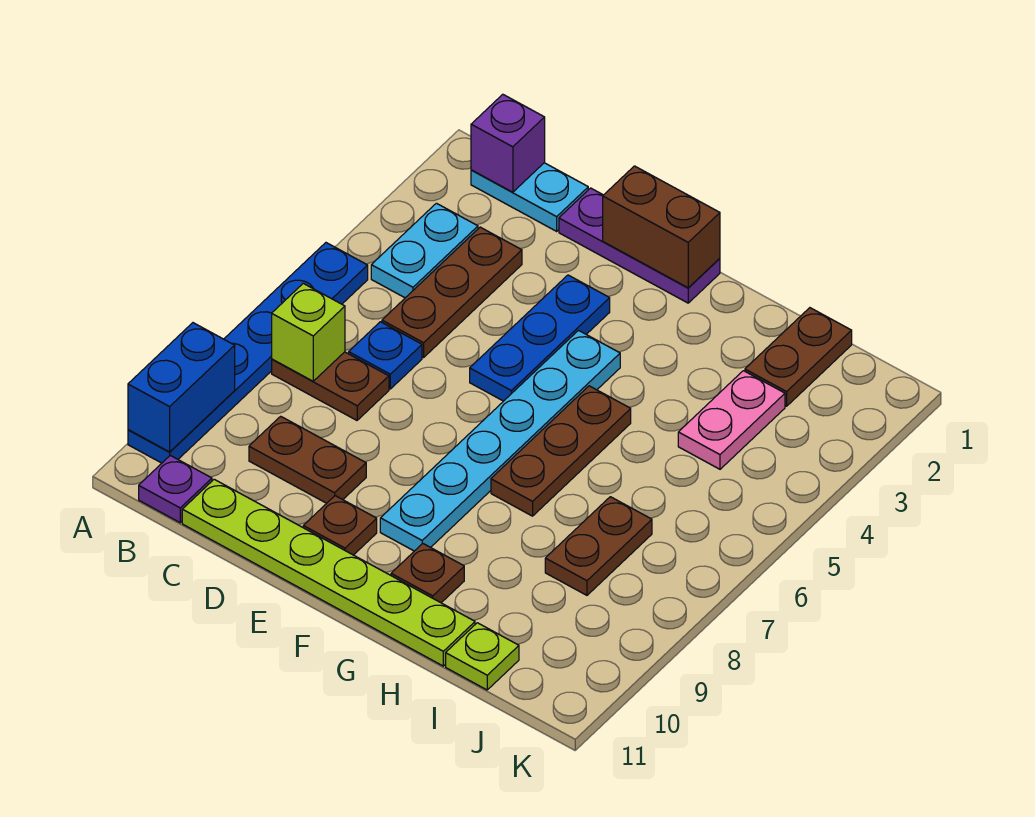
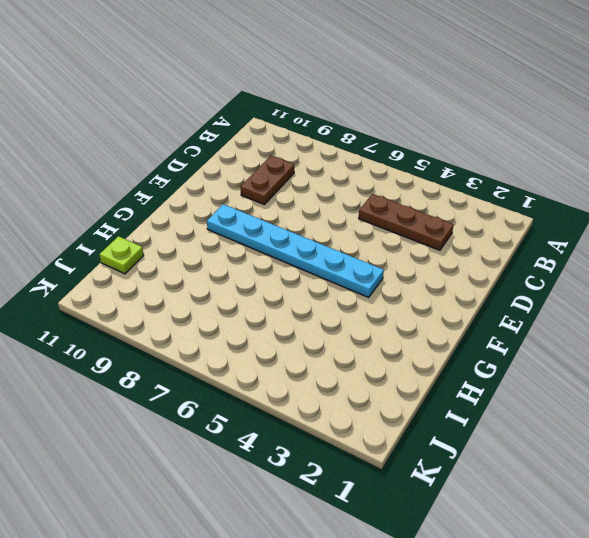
none -> blue plate A5:A10 level 1
none -> cyan plate B1:C1 level 1
none -> cyan plate B3:B4 level 1

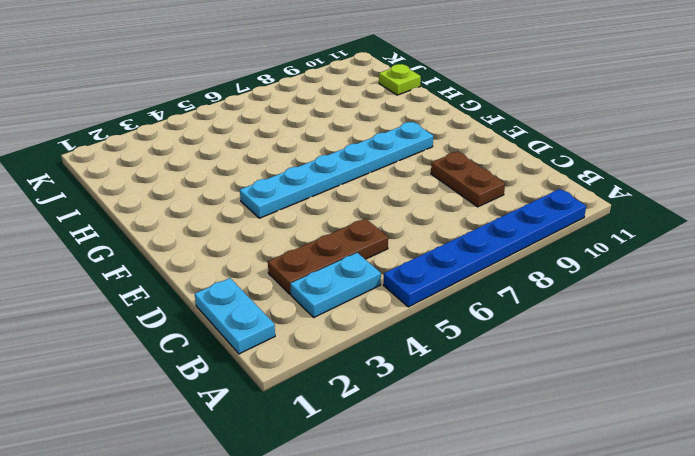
none -> brown plate B7:C7 level 1
none -> purple plate B11 level 1
none -> blue plate C6 level 1

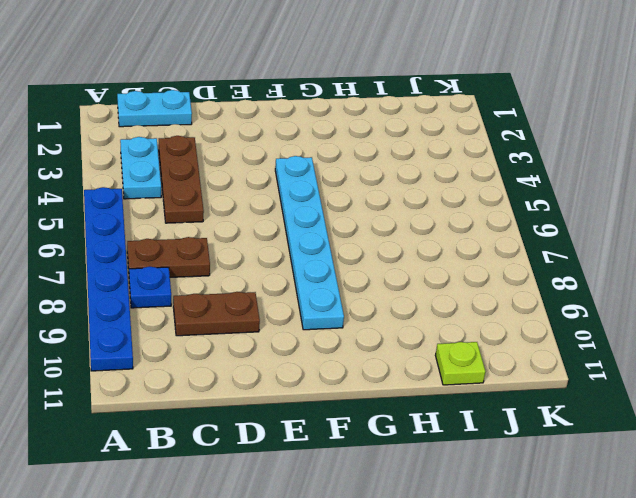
blue plate B8 level 1 -> blue plate C6 level 1
none -> purple plate B11 level 1
none -> lime plate C11:H11 level 1
none -> purple plate D1:F1 level 1

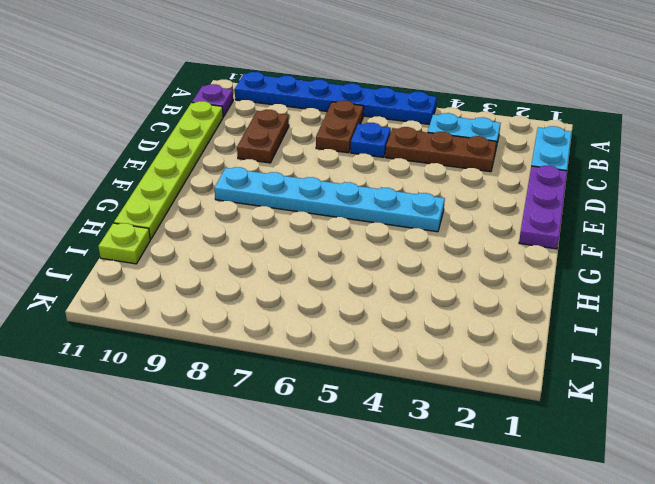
none -> blue plate E3:E5 level 1
none -> brown plate E10 level 1
none -> brown plate G5:G7 level 1

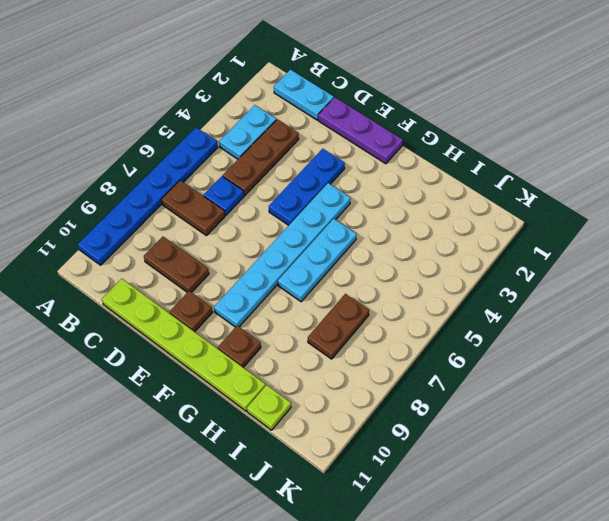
cyan plate G5:G7 level 1 -> brown plate G5:G7 level 1
none -> purple plate B11 level 1
none -> brown plate I1:I2 level 1
none -> pink plate I3:I4 level 1

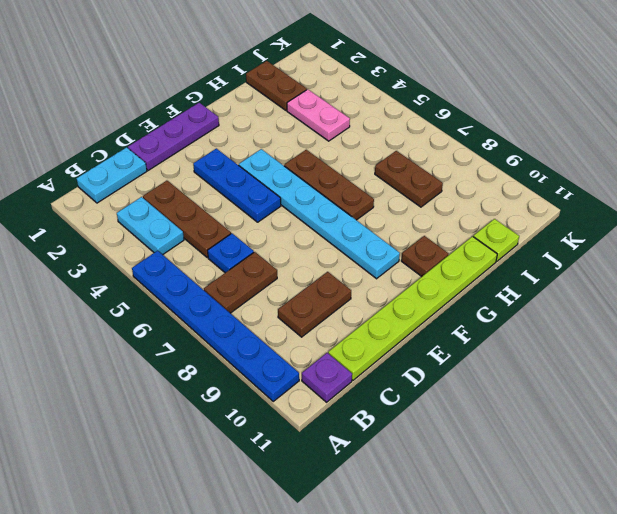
none -> brown plate E10 level 1
none -> blue brick A9:A10 level 2
none -> purple brick B1 level 2

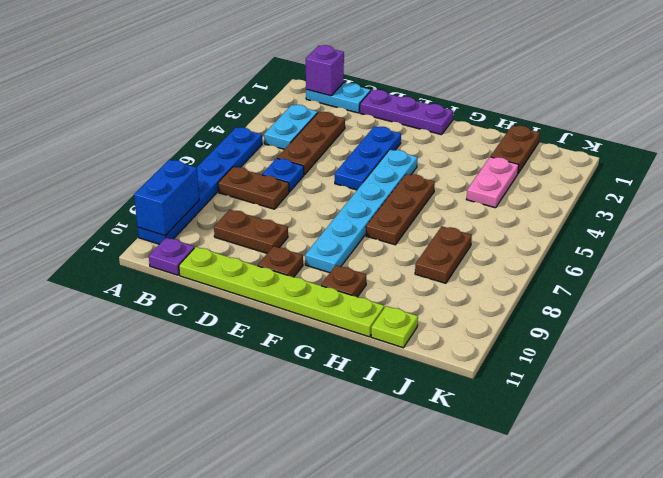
none -> lime brick B7 level 2
none -> brown brick E1:F1 level 2

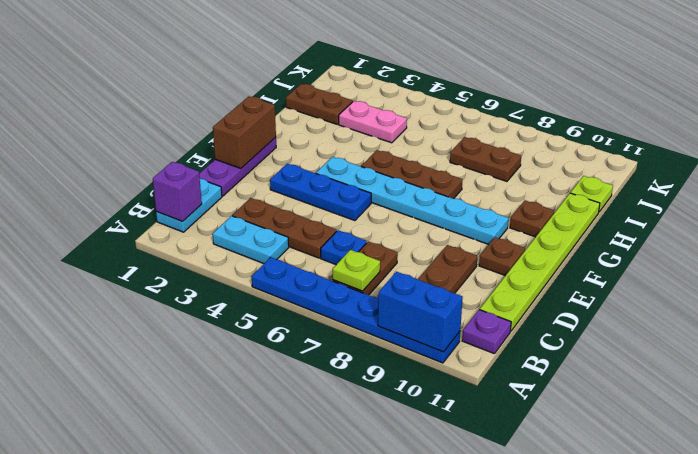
lime plate B7 level 2 -> lime brick B7 level 2

